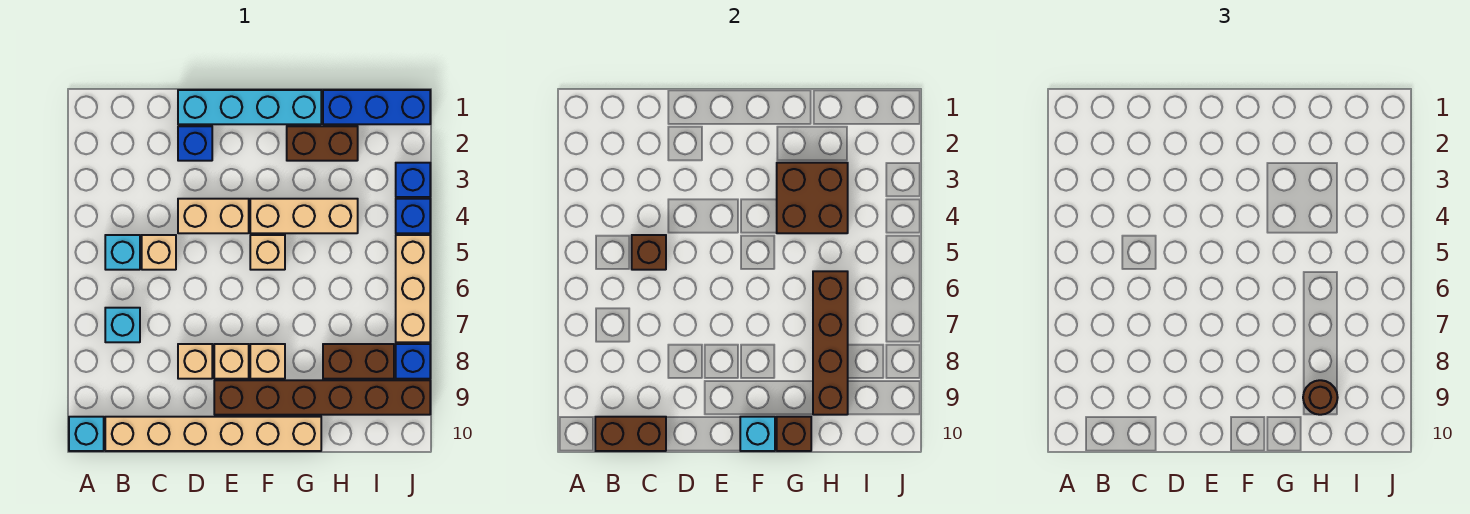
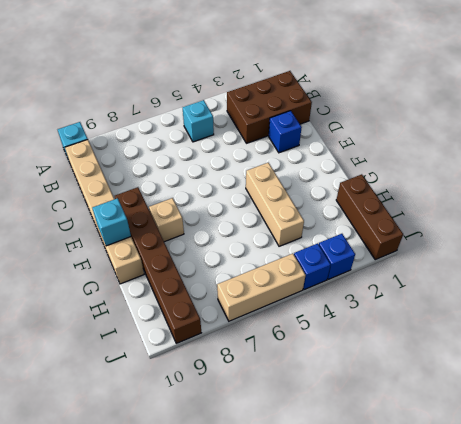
brown brick B1:C3 level 1 -> none
brown brick H1:J1 level 1 -> blue brick H1:J1 level 1
none -> cyan brick B7 level 1
none -> tan brick C5 level 1
none -> cyan brick D1:G1 level 1

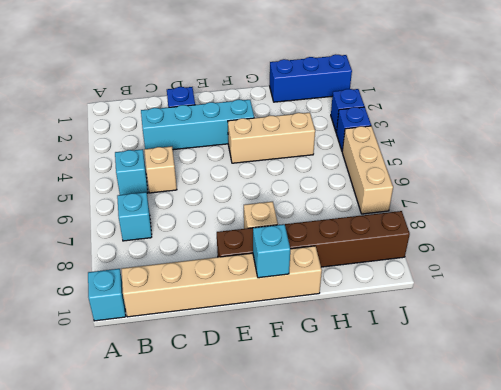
cyan brick C3:F3 level 1 -> cyan brick D1:G1 level 1
none -> tan brick D4:E4 level 1
none -> tan brick D8 level 1
none -> tan brick E8 level 1

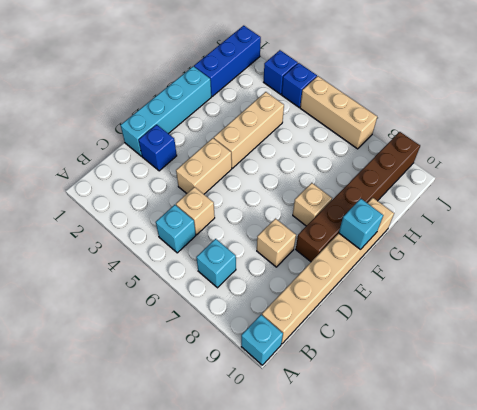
none -> tan brick E8 level 1
none -> tan brick F5 level 1
none -> brown brick G2:H2 level 1

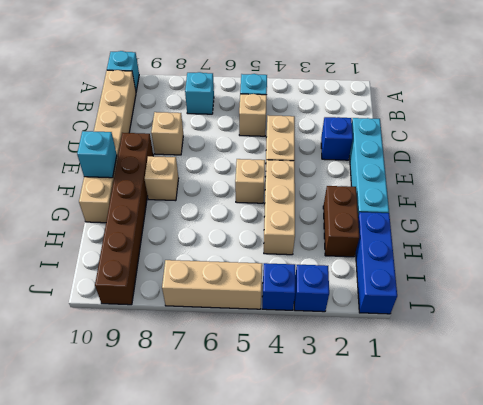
none -> tan brick E8 level 1
none -> brown brick H8:I8 level 1
none -> blue brick J8 level 1

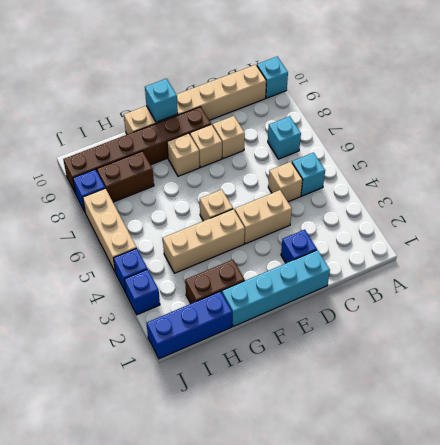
none -> brown brick B10:C10 level 2
none -> brown brick C5 level 2
none -> brown brick G3:H4 level 2

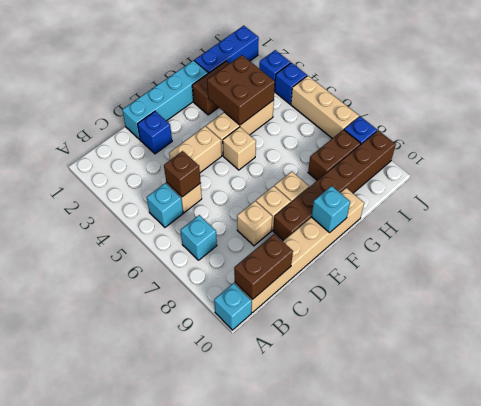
none -> brown brick G10 level 2
none -> brown brick H6:H9 level 2
none -> brown round brick H9 level 3

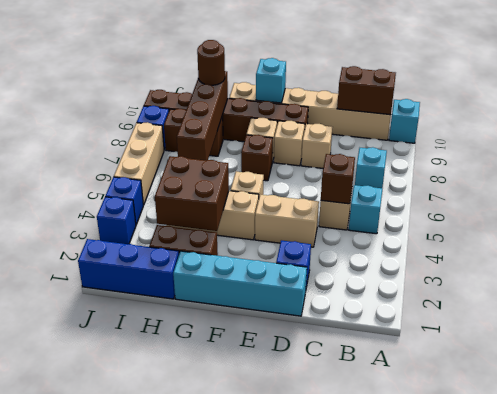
brown brick F7 level 1 -> brown brick G10 level 2

